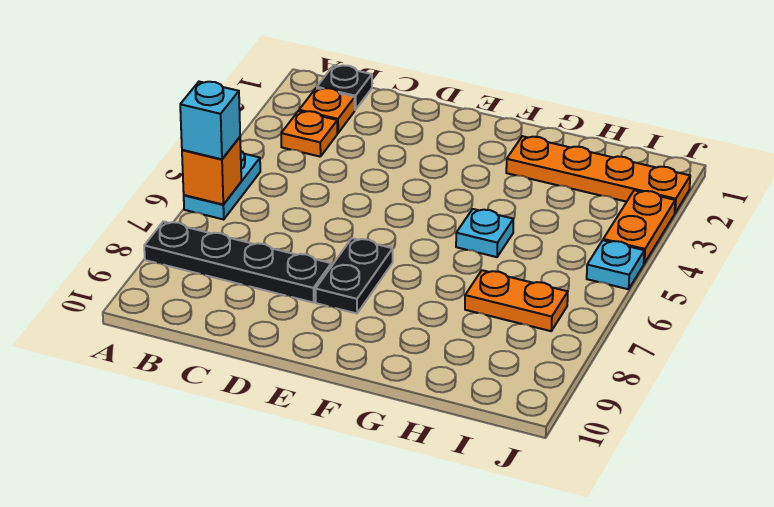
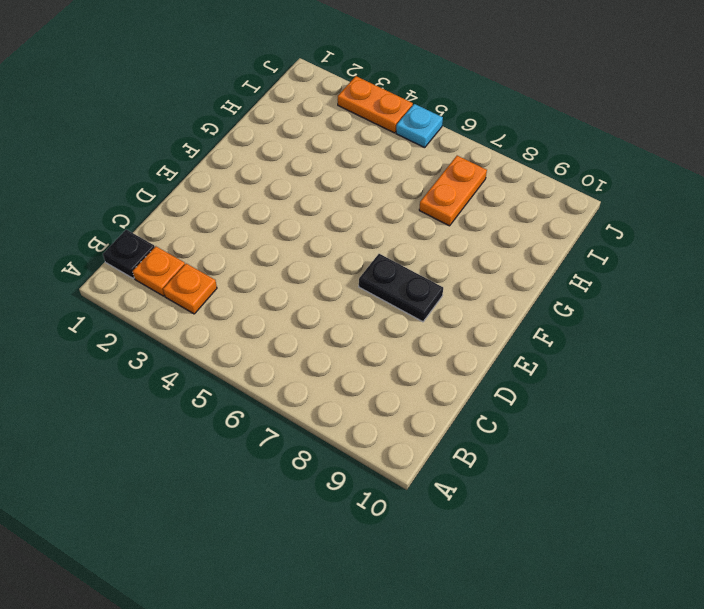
none -> cyan plate A5:A6 level 1
none -> black plate A8:D8 level 1
none -> orange plate G2:J2 level 1

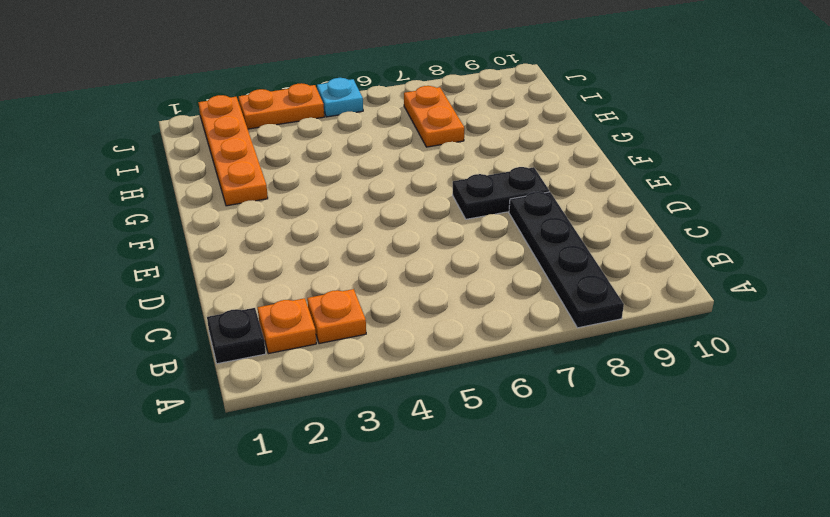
none -> cyan plate A5:A6 level 1
none -> cyan plate G5 level 1
none -> orange brick A6 level 2

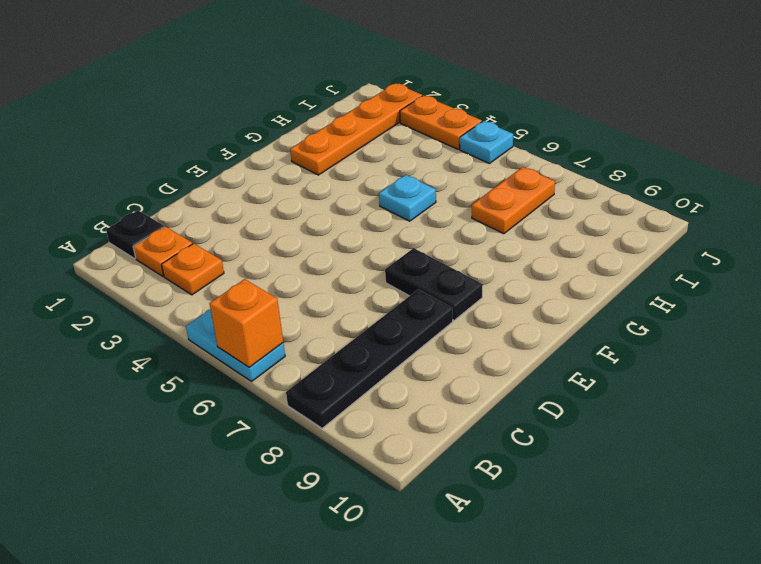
none -> cyan brick A6 level 3

